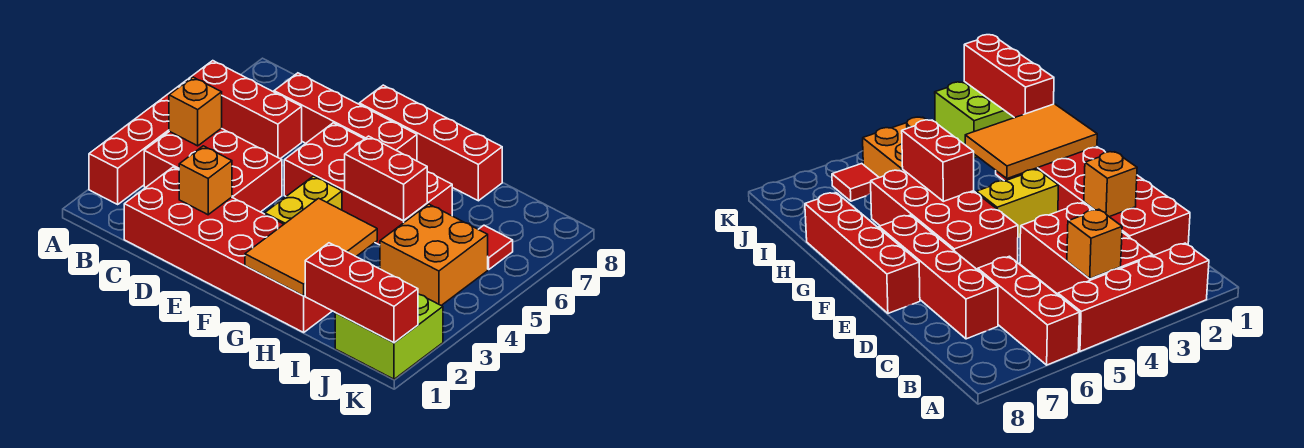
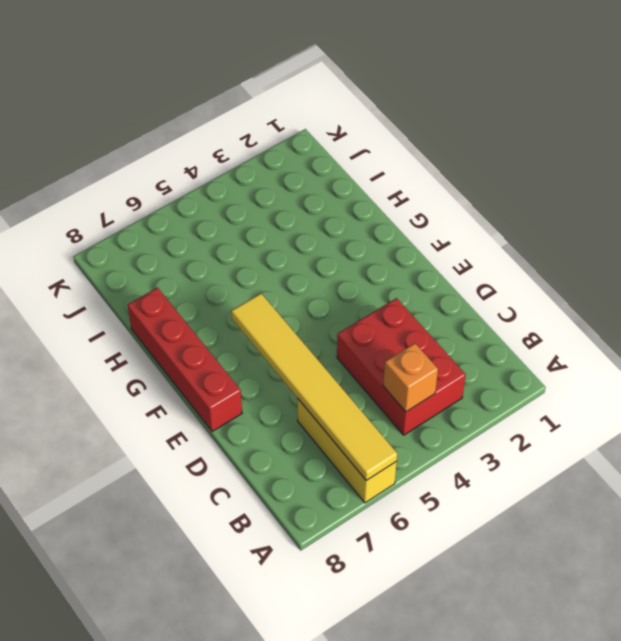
yellow brick A6:C6 level 1 -> red brick A6:C6 level 1
yellow tile A6:F6 level 2 -> none
none -> red brick A2:A5 level 1
none -> red brick C1:H2 level 1
none -> red brick C7:F7 level 1

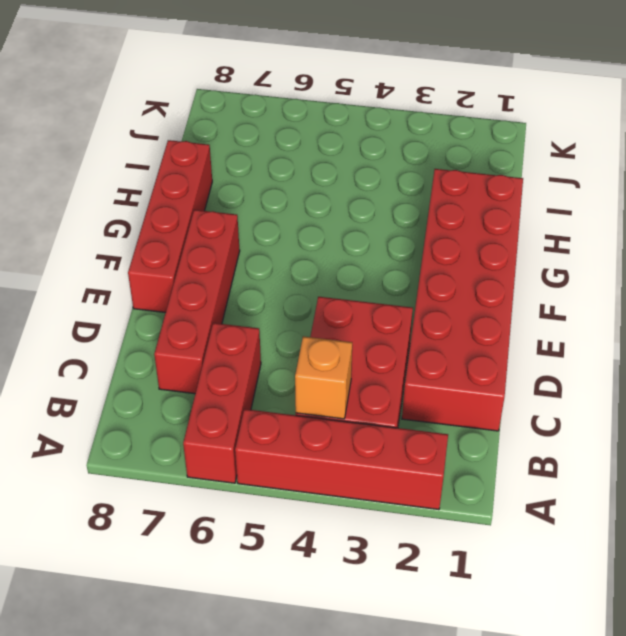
none -> red brick E5:H6 level 1
none -> yellow brick F3:F4 level 1
none -> orange brick I4:J5 level 1

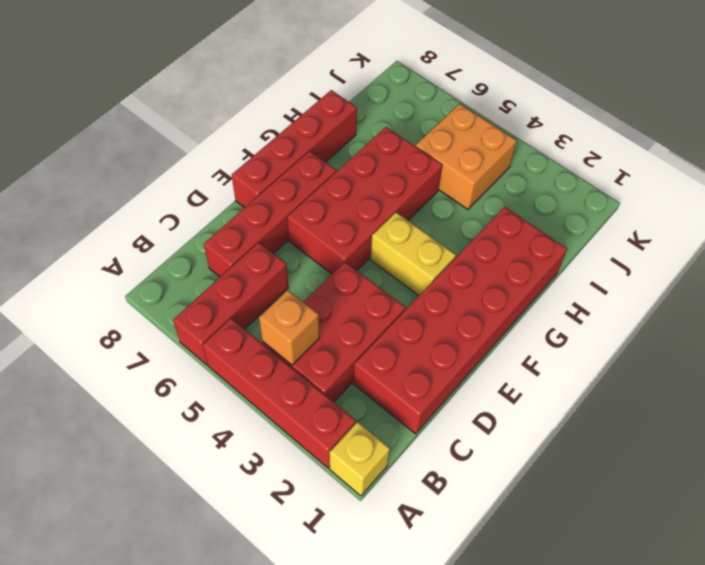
yellow brick A1 level 1 -> none
none -> lime brick J1:K2 level 1
none -> red tile J6 level 1
none -> orange brick D2 level 2

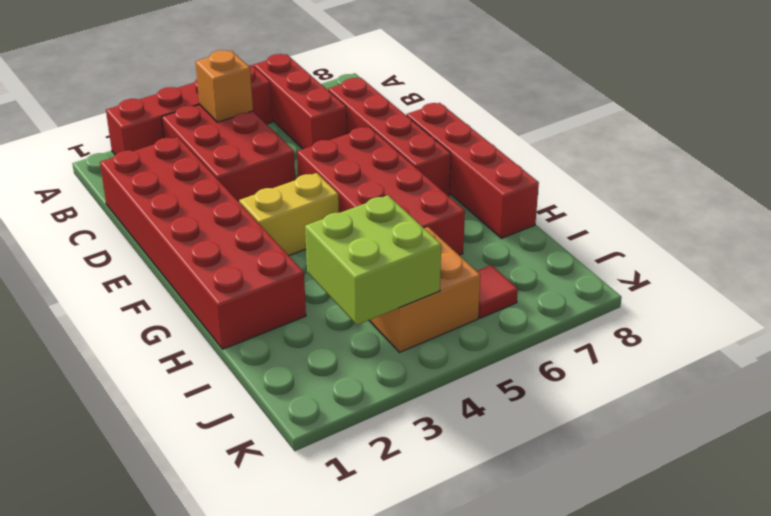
lime brick I3:J4 level 2 -> lime brick J1:K2 level 1
none -> orange brick D2 level 2
none -> orange tile G1:H3 level 2
none -> red brick G5:H5 level 2

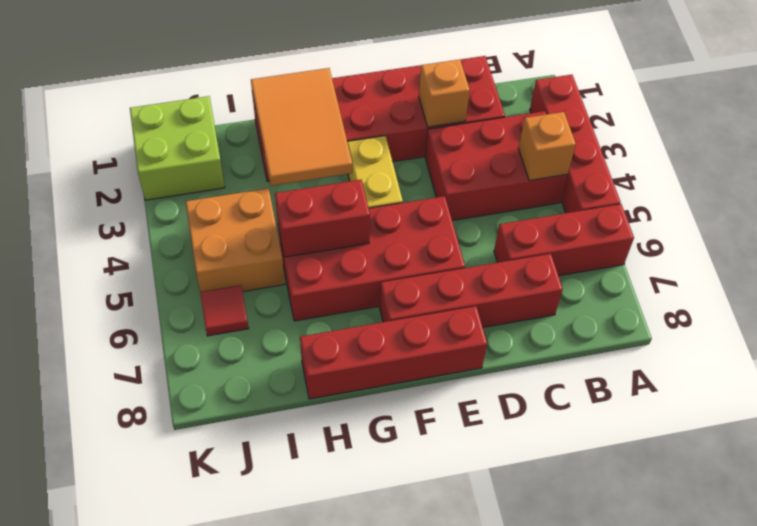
none -> red brick I1:K1 level 2

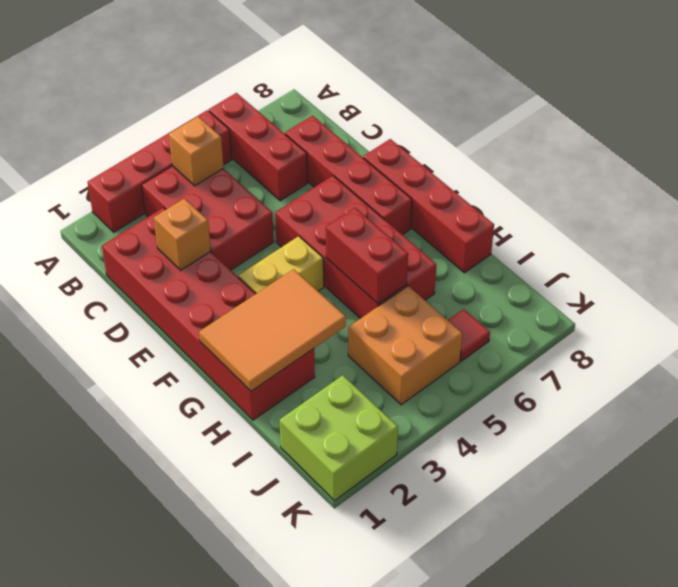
none -> red brick I1:K1 level 2

